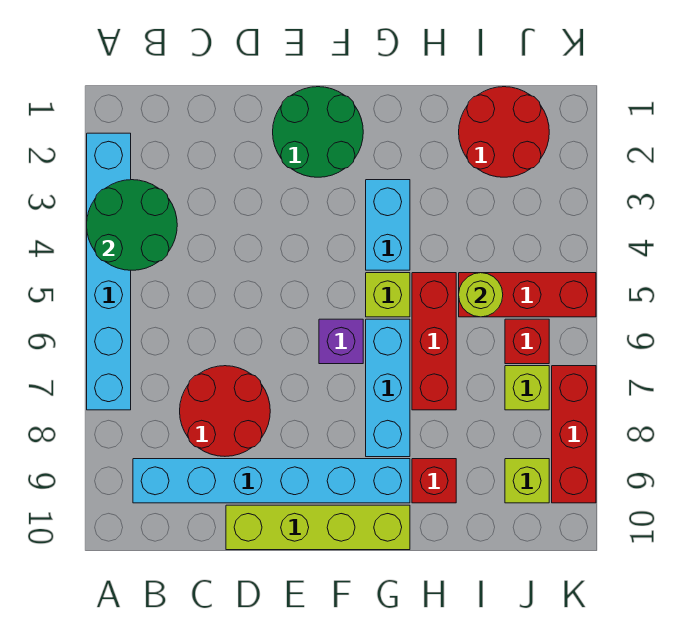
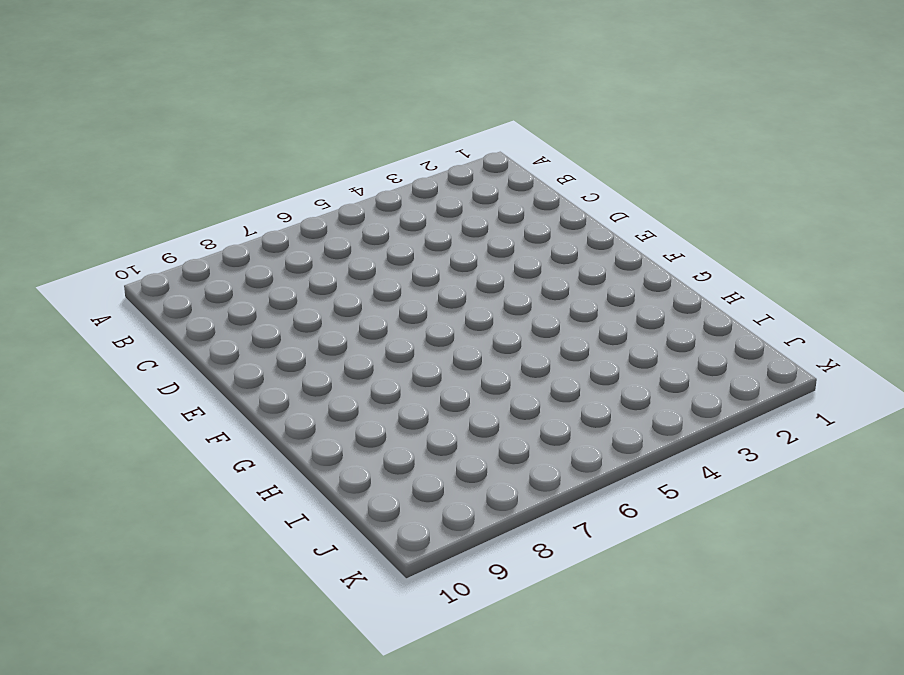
none -> cyan brick A2:A7 level 1
none -> cyan brick B9:G9 level 1
none -> red round brick C7:D8 level 1

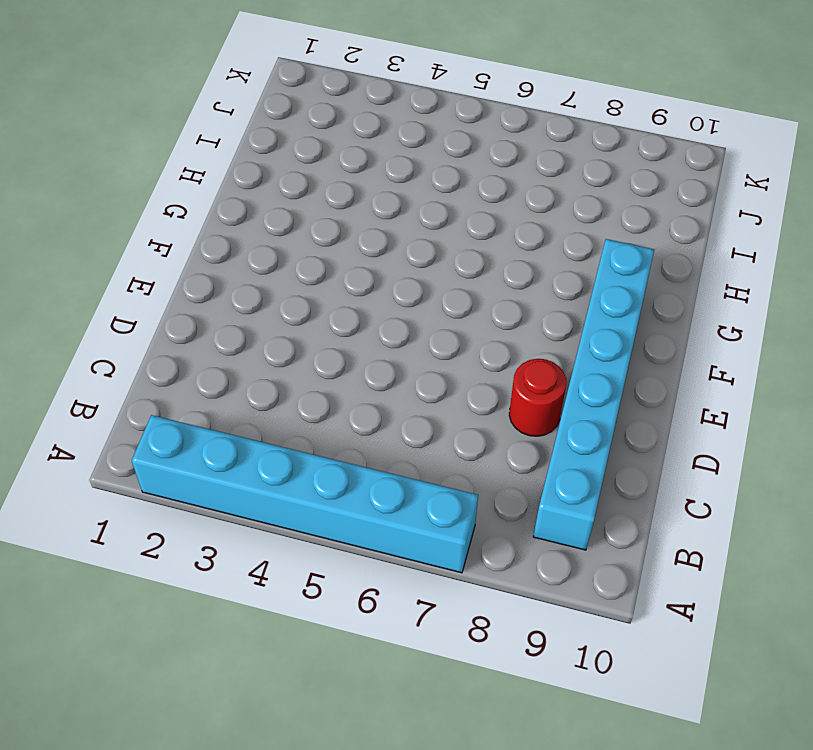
red round brick D8 level 1 -> red round brick C7:D8 level 1
none -> lime brick D10:G10 level 1
none -> green round brick E1:F2 level 1
none -> purple brick F6 level 1

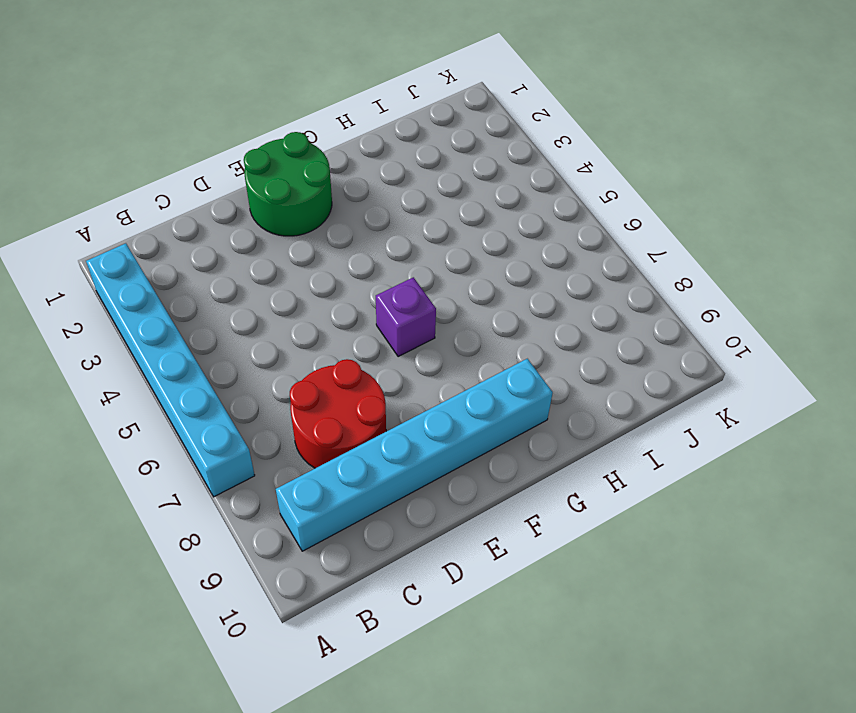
none -> lime brick D10:G10 level 1
none -> cyan brick G3:G4 level 1
none -> lime brick G5 level 1

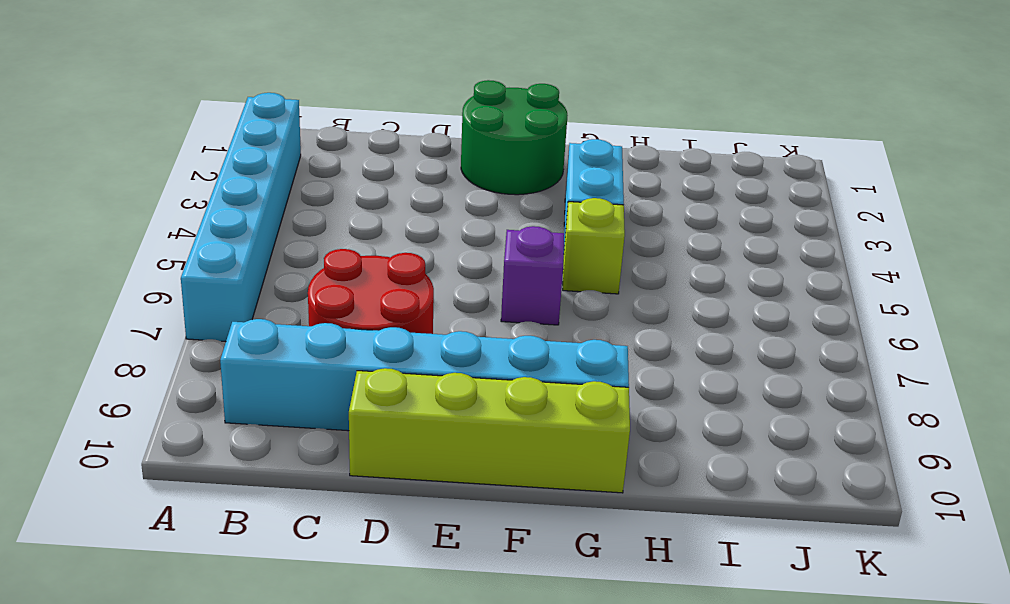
none -> cyan brick G6:G8 level 1
none -> red brick H5:H7 level 1
none -> red brick H9 level 1

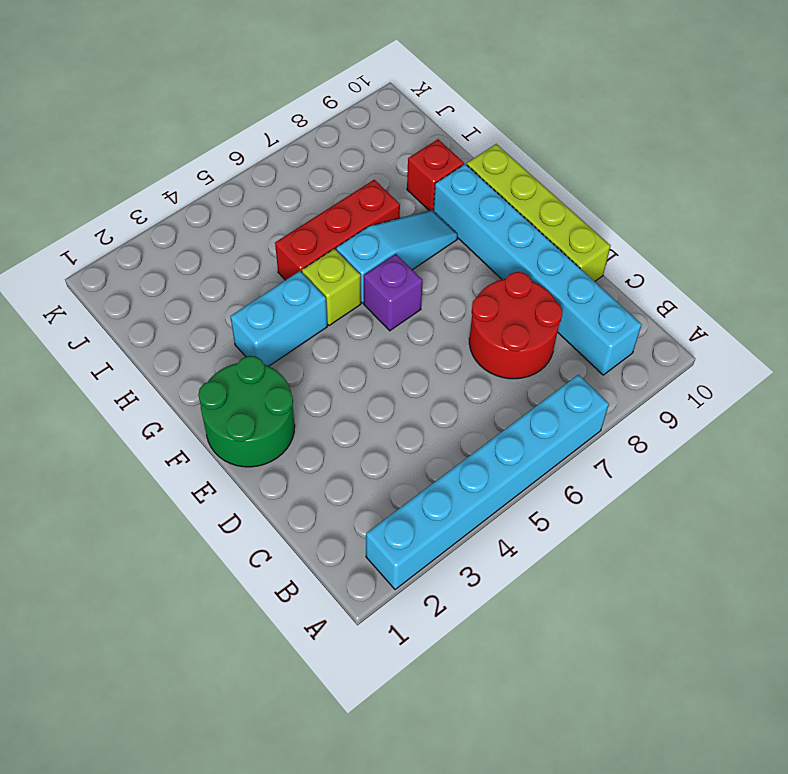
cyan slope G6:G8 level 1 top 6 -> cyan brick G6:G8 level 1
none -> red round brick I1:J2 level 1
none -> red brick I5:K5 level 1
none -> red brick J6 level 1

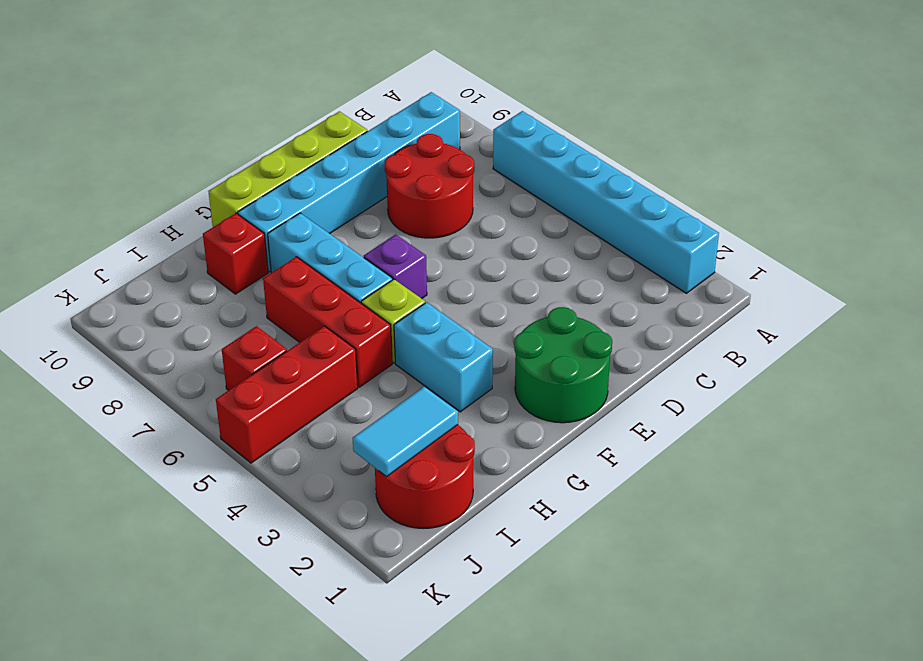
cyan tile I2:J2 level 2 -> none
none -> lime brick J7 level 1
none -> lime brick J9 level 1
none -> red brick K7:K9 level 1

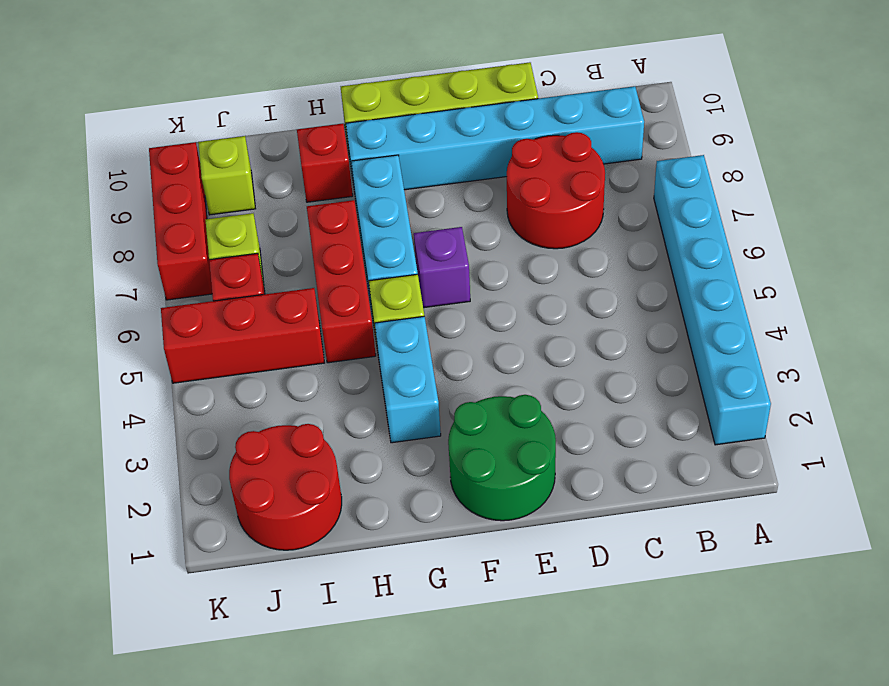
none -> green round brick A3:B4 level 2
none -> lime round brick I5 level 2

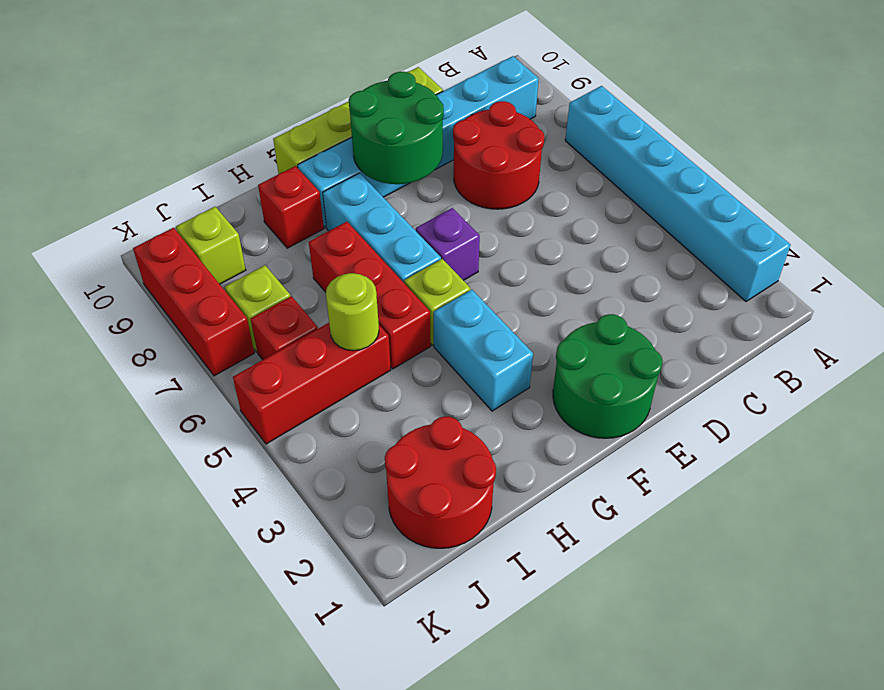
green round brick E8:F9 level 2 -> green round brick A3:B4 level 2

